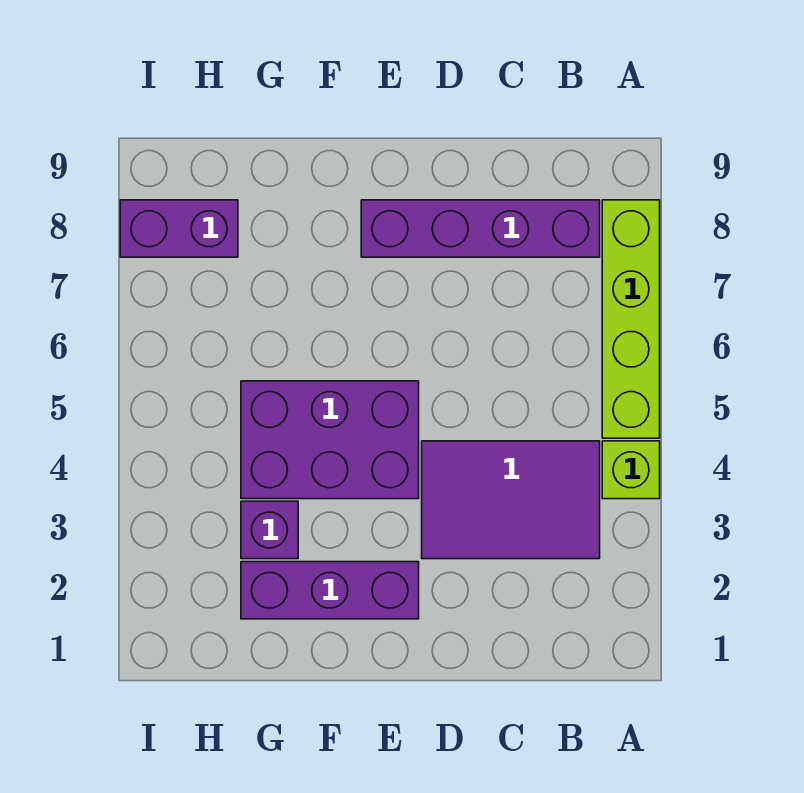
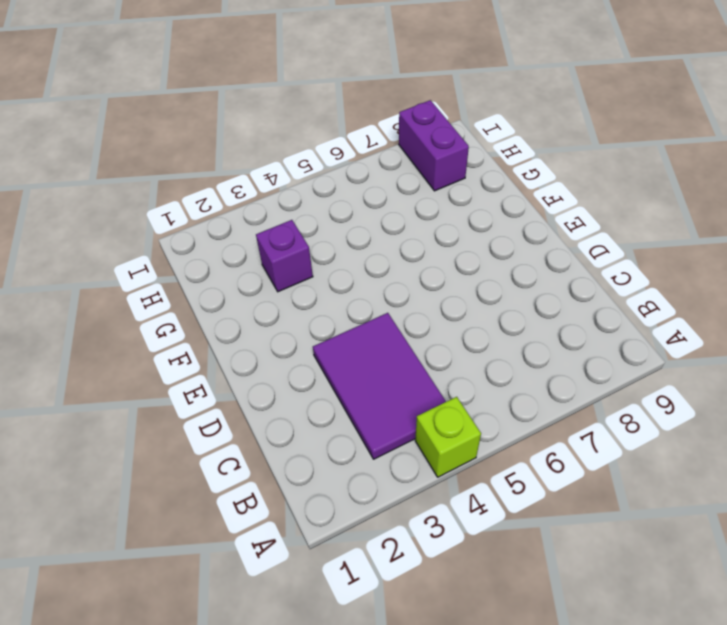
none -> lime brick A5:A8 level 1
none -> purple brick B8:E8 level 1

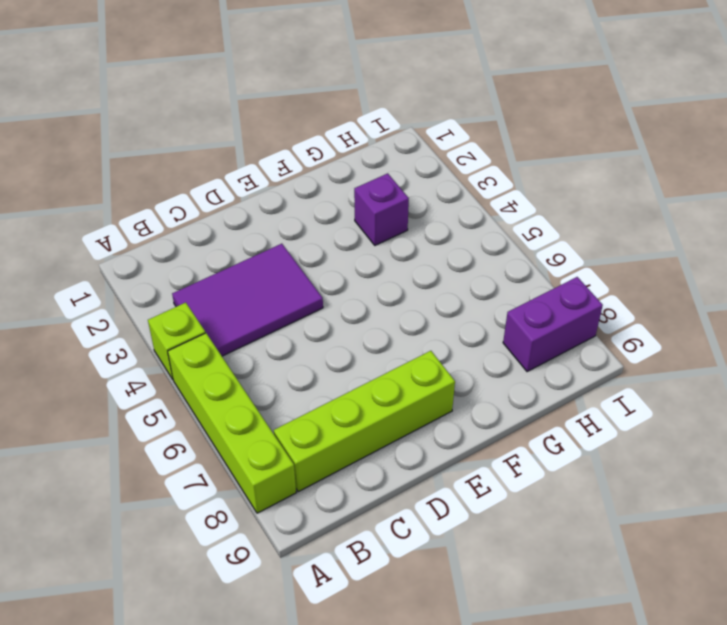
lime brick B8:E8 level 1 -> purple brick B8:E8 level 1
none -> purple brick E2:G2 level 1
none -> purple brick E4:G5 level 1

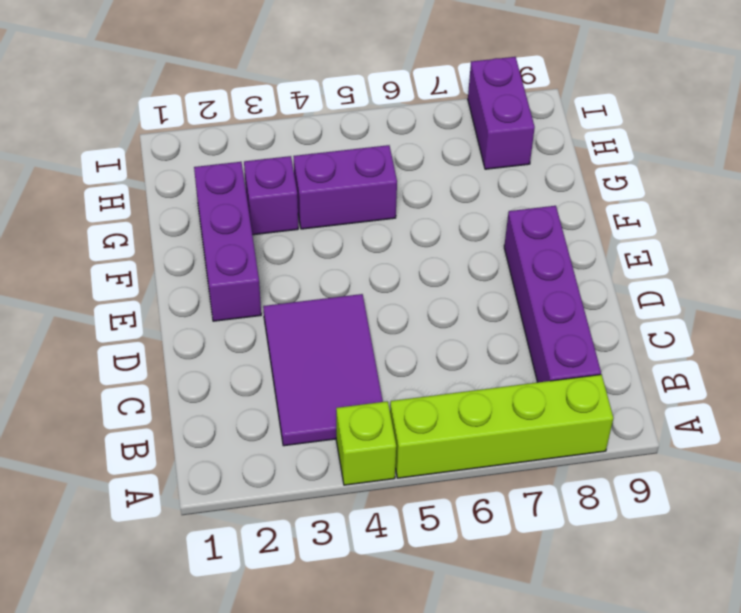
purple brick G4:G5 level 1 -> purple brick E4:G5 level 1

